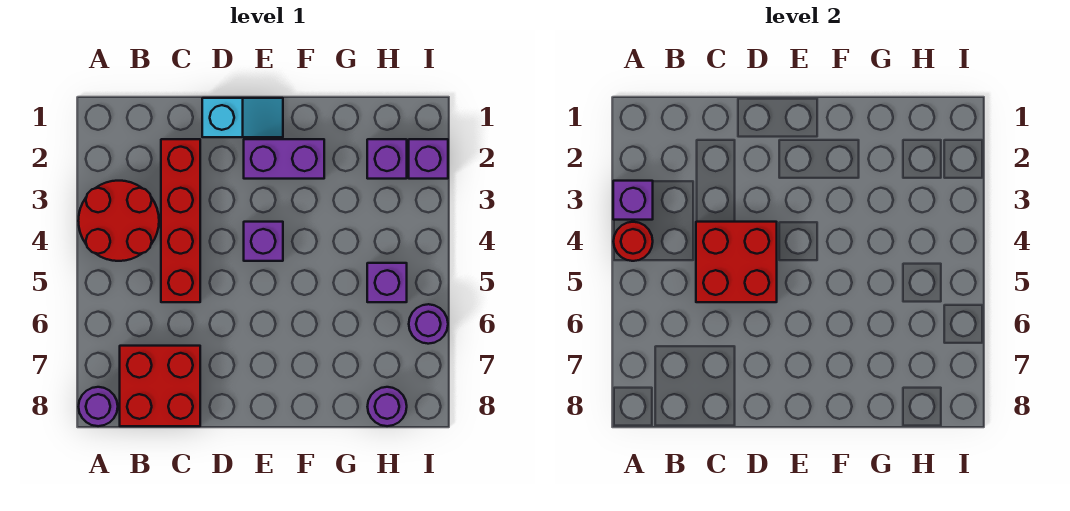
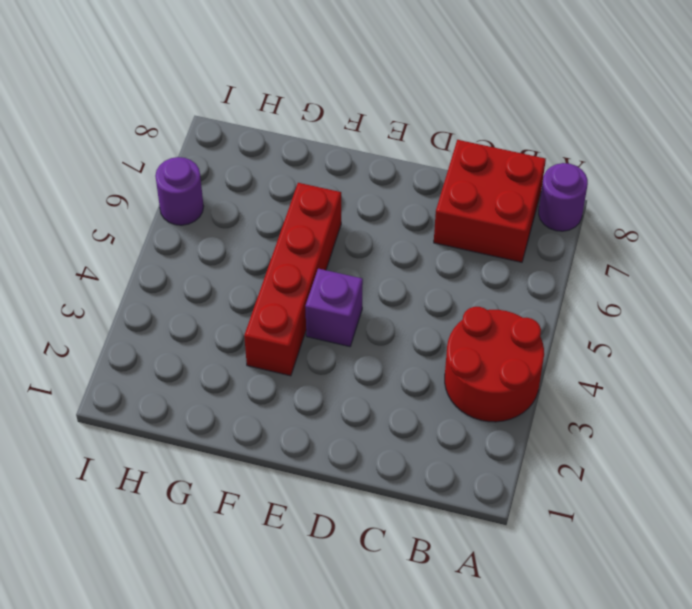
red brick F3:F6 level 1 -> red brick C2:C5 level 1
none -> cyan slope D1:E1 level 1 top D
none -> purple brick E2:F2 level 1
none -> purple brick H2 level 1

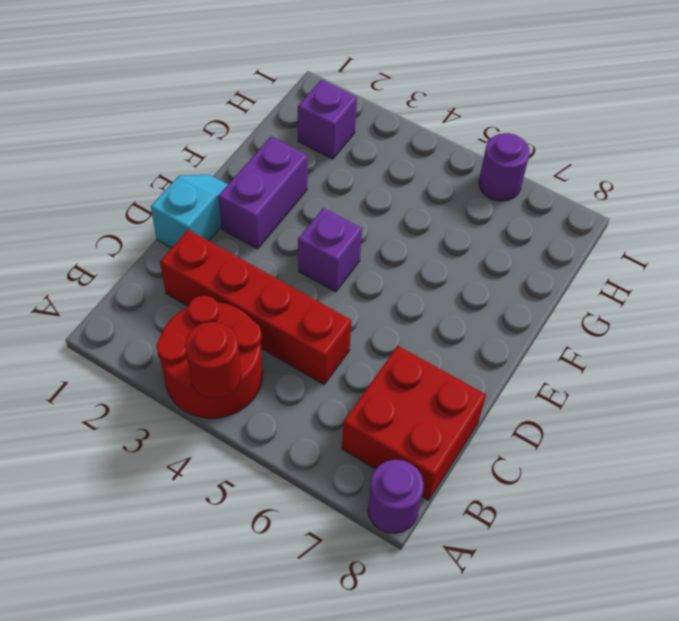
none -> purple brick H5 level 1
none -> purple round brick H8 level 1
none -> purple brick I2 level 1

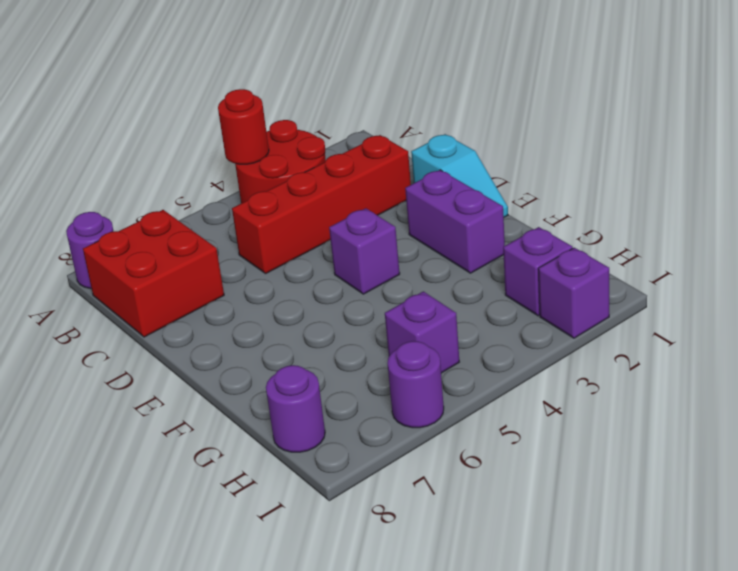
none -> purple brick A3 level 2
none -> red brick C4:D5 level 2

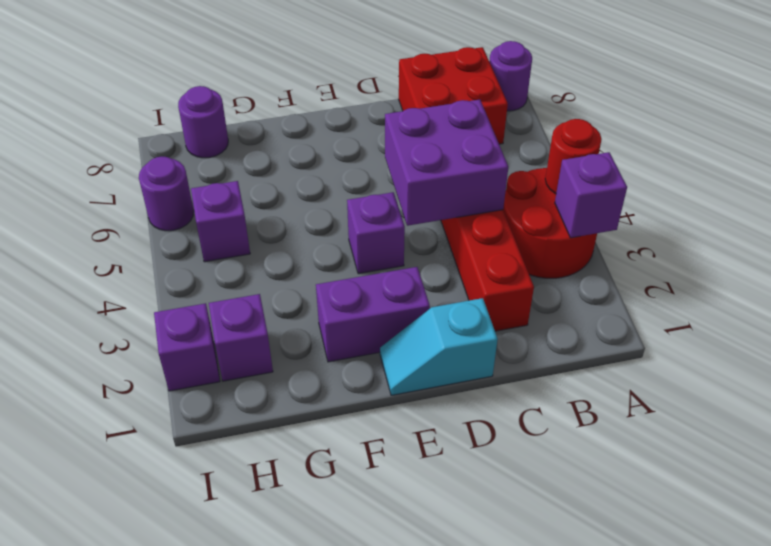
purple brick C4:D5 level 2 -> red brick C4:D5 level 2

